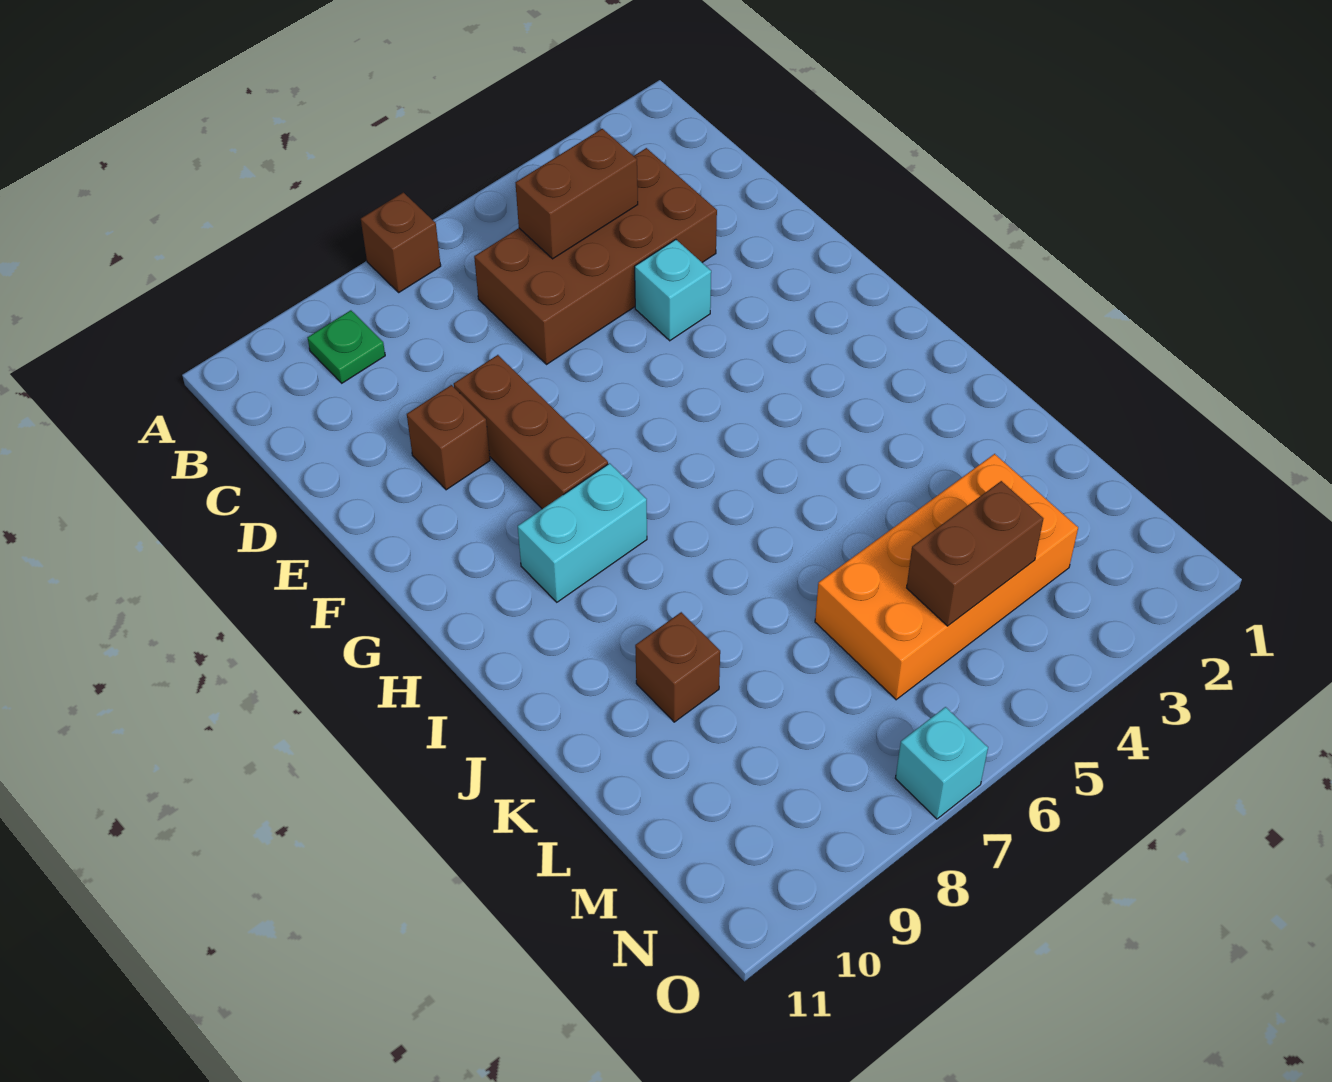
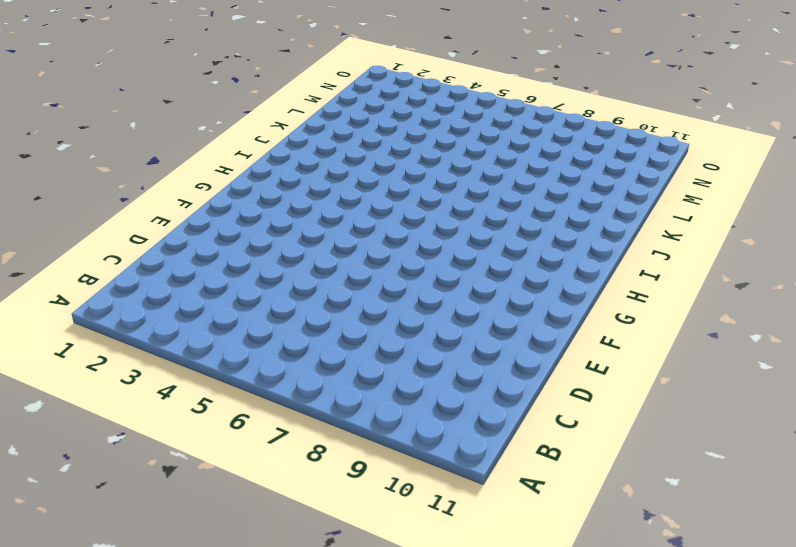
none -> brown brick A7 level 1
none -> green plate B9 level 1
none -> brown brick C3:D6 level 1

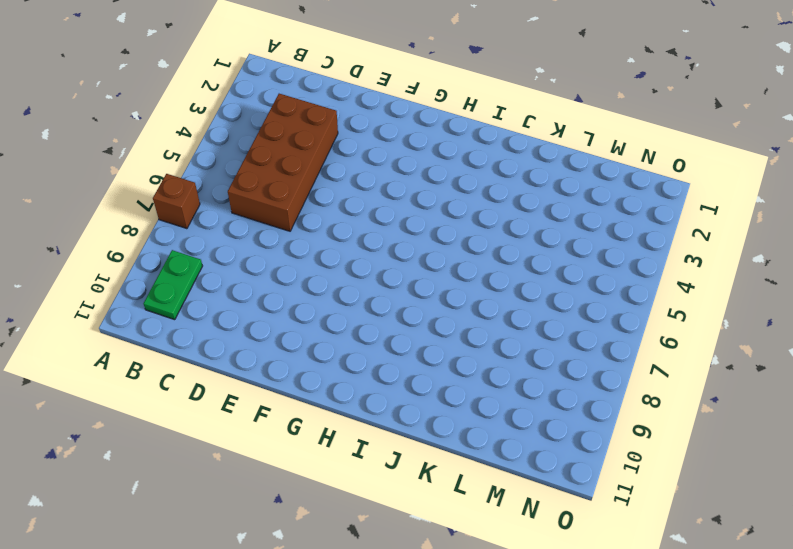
green plate B9:B10 level 1 -> green plate B9 level 1
none -> cyan brick E4 level 1
none -> brown brick E8:G8 level 1
none -> brown brick E9 level 1

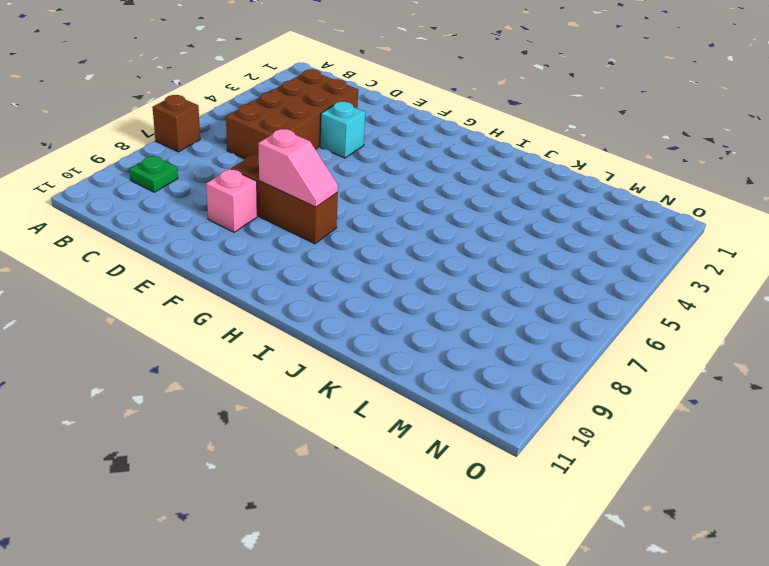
pink brick E9 level 1 -> brown brick E9 level 1
pink slope F8:G8 level 2 top F -> none
none -> cyan brick H8:H9 level 1
none -> brown brick K9 level 1
none -> orange brick L3:M6 level 1

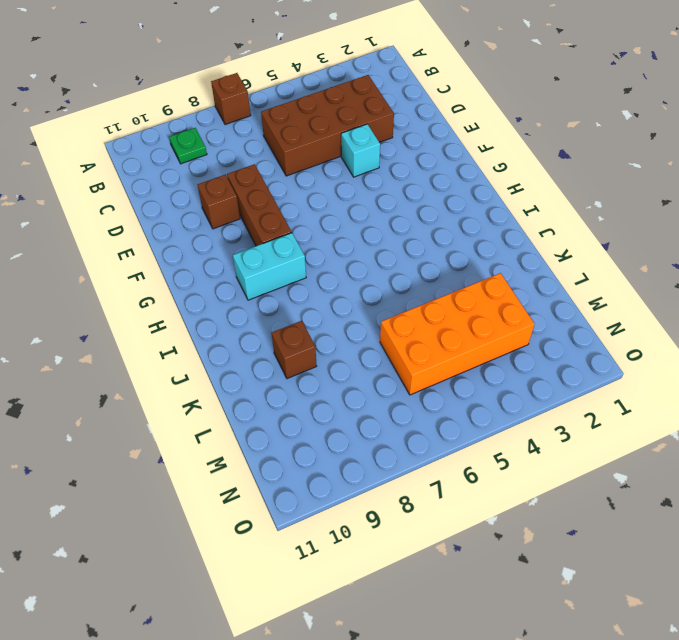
none -> cyan brick O7 level 1
none -> brown brick C4:C5 level 2
none -> brown brick M4:M5 level 2

